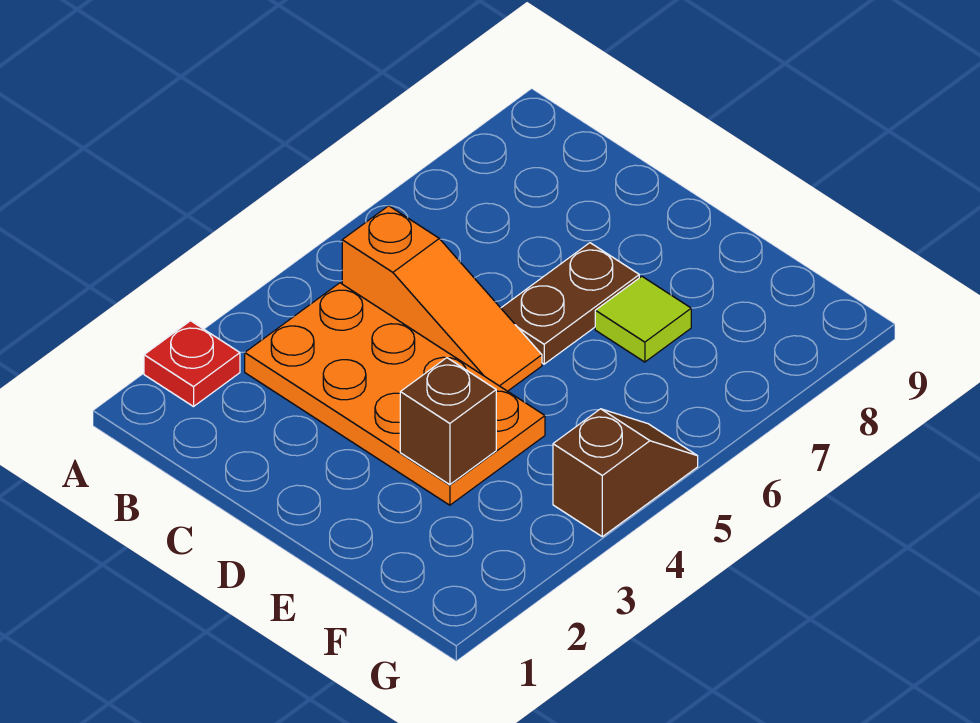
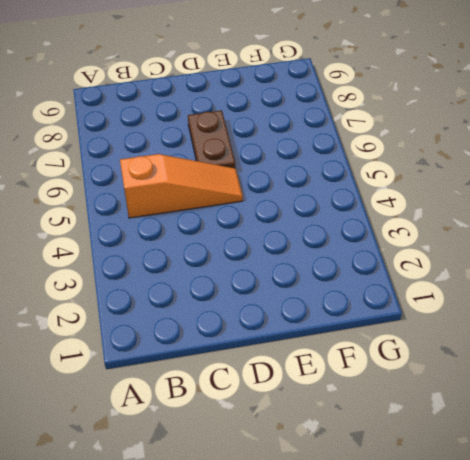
none -> red plate A2 level 1
none -> orange plate B3:E4 level 1

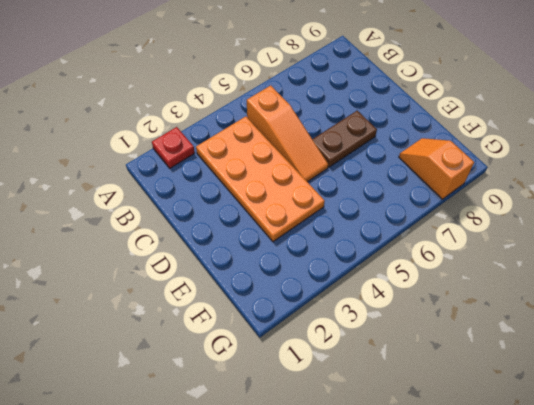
orange slope F8:G8 level 1 top G -> none
none -> lime tile E7 level 1
none -> brown slope G4:G5 level 1 top 4

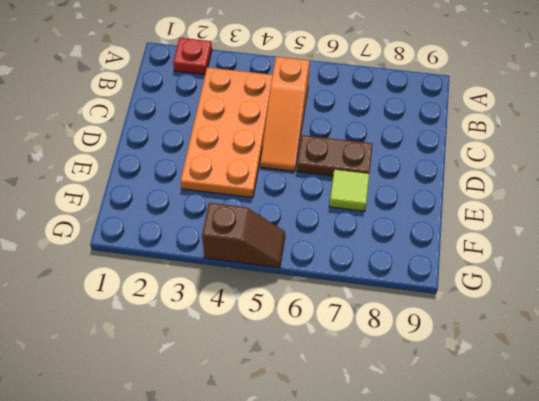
none -> brown brick E3 level 2

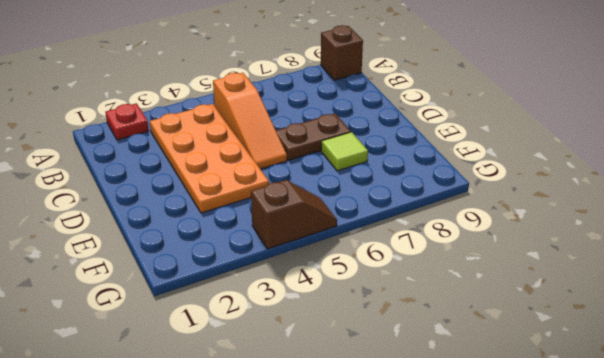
brown brick A9 level 1 -> brown brick E3 level 2

